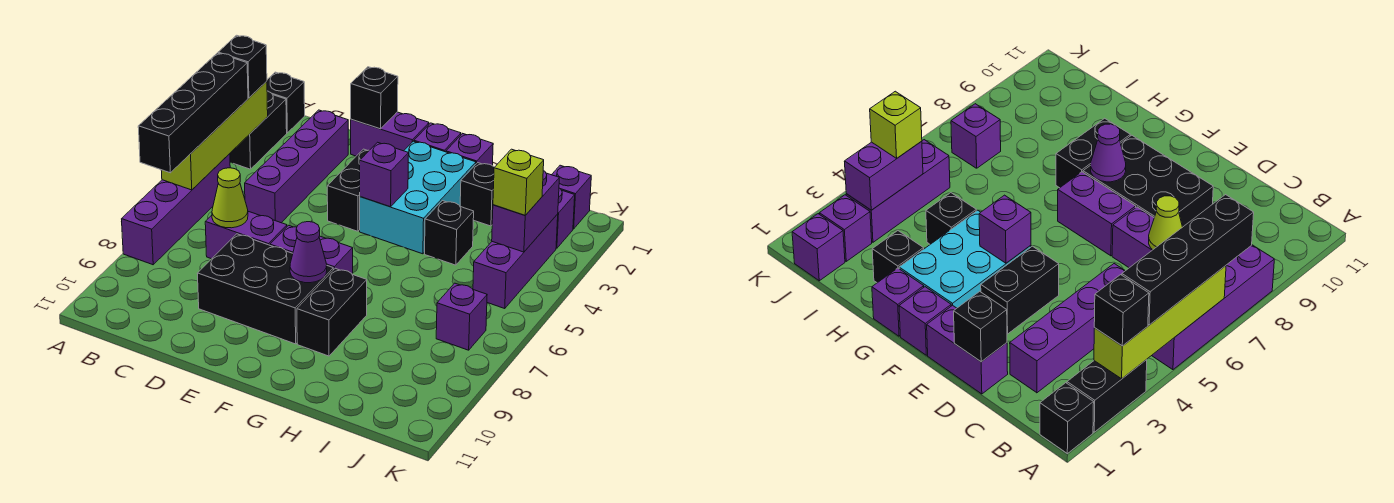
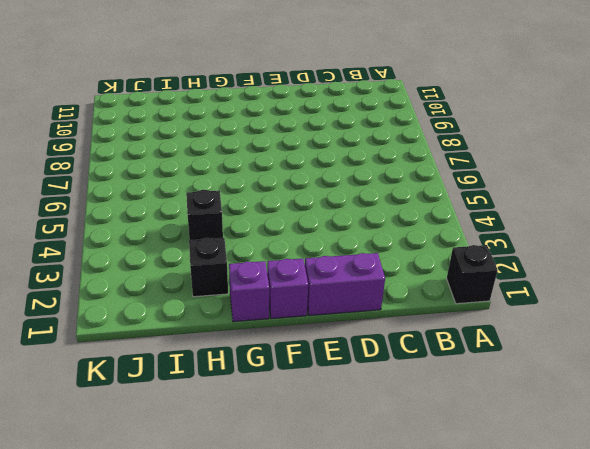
none -> black brick A2:A3 level 1
none -> purple brick A5:A8 level 1
none -> purple brick C2:C5 level 1

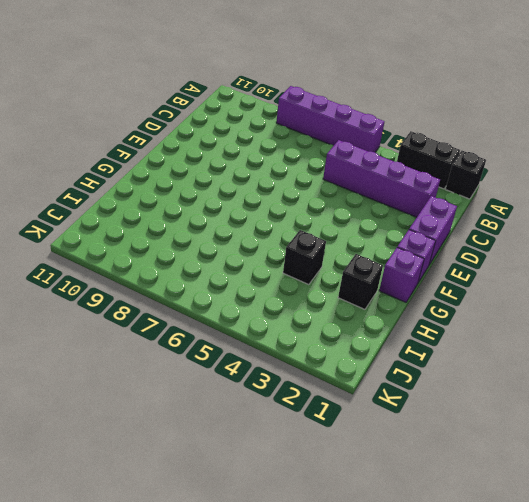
none -> purple brick C7:D7 level 1
none -> black brick D8:F9 level 1
none -> black brick E3:E4 level 1

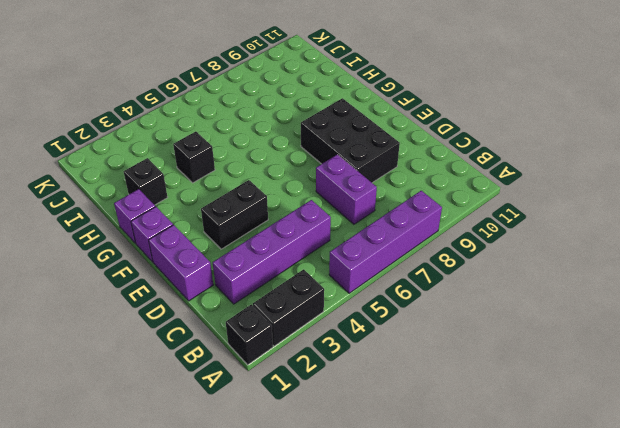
none -> purple brick E7:F7 level 1
none -> cyan brick F2:G4 level 1
none -> black brick G8:G9 level 1

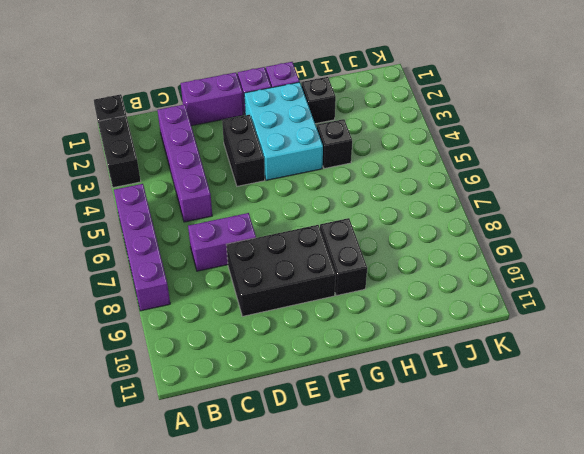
none -> purple brick E7:F7 level 1
none -> purple brick J1 level 1
none -> purple brick J2 level 1

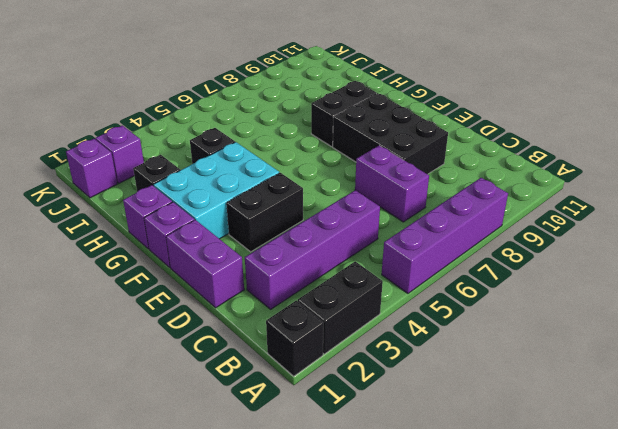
none -> purple brick E7:F7 level 1
none -> purple brick J3:J5 level 1
none -> purple brick J7 level 1

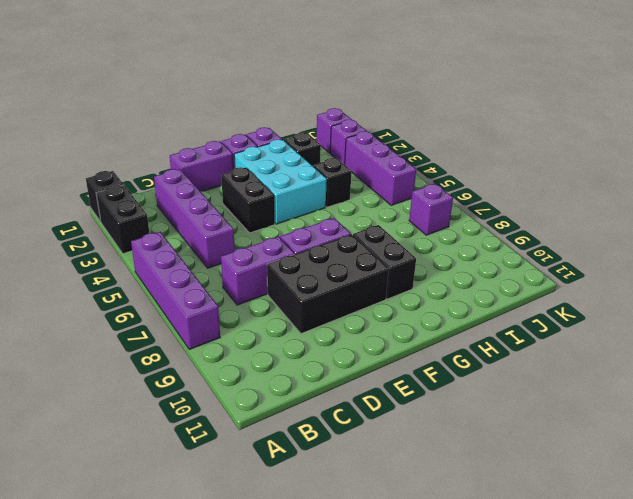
none -> lime brick A3:A6 level 2
none -> lime cone C7 level 2
none -> black brick D1 level 2

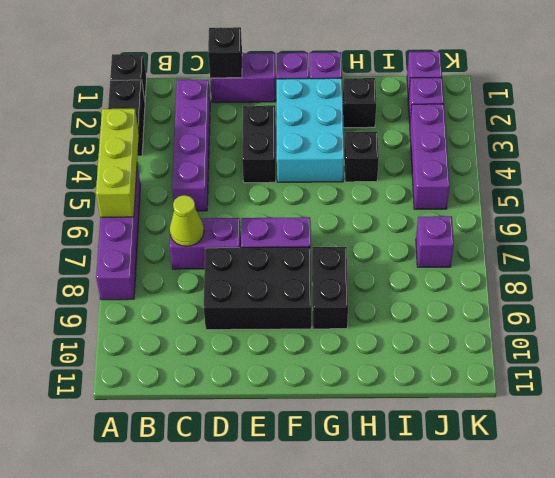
lime brick A4:A6 level 2 -> lime brick A3:A6 level 2
none -> purple brick F4 level 2
none -> purple cone F8 level 2
none -> purple brick J3:J4 level 2

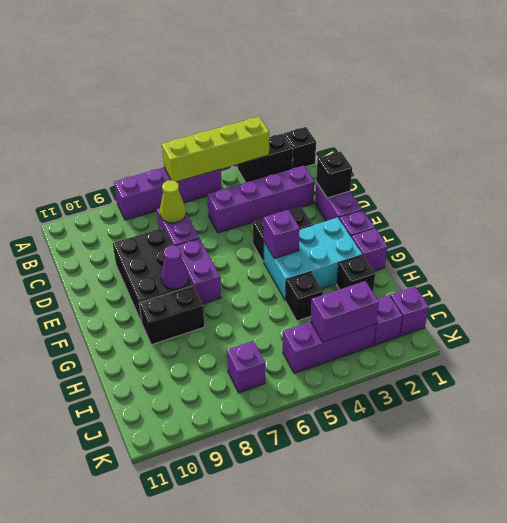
none -> black brick A3 level 3
none -> black brick A4:A7 level 3
none -> lime brick J4 level 3

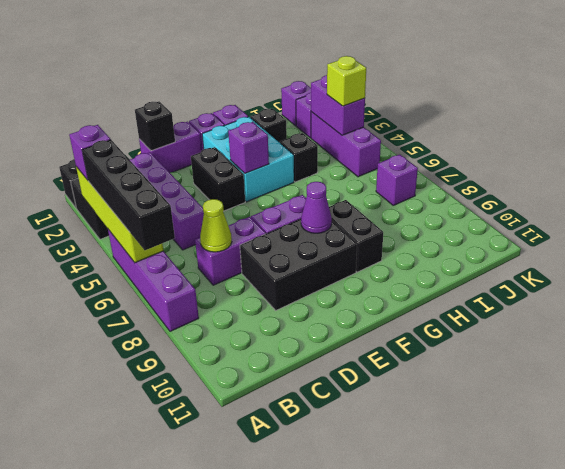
purple brick A3 level 3 -> black brick A3 level 3

